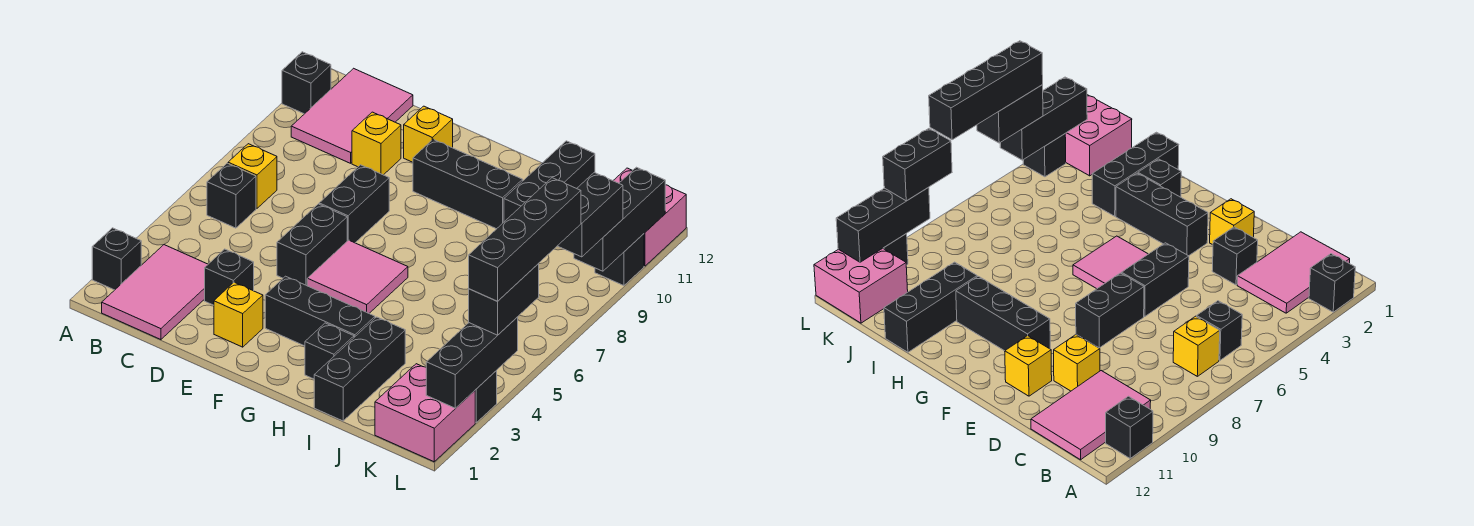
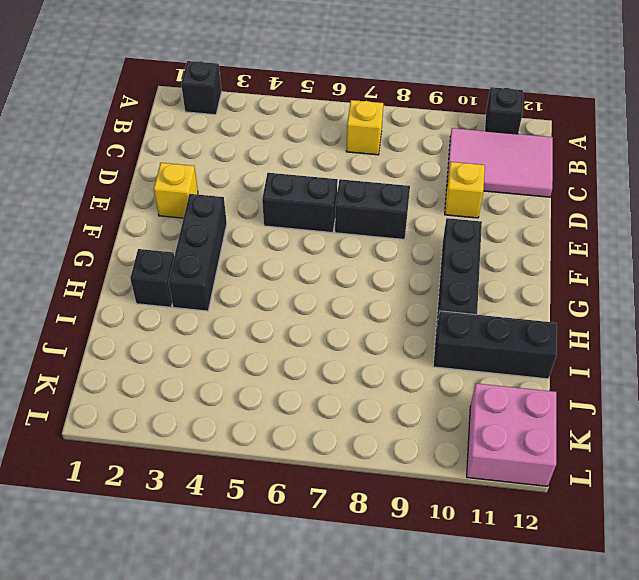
none -> pink tile B1:C3 level 1
none -> black brick B6 level 1
none -> black brick D3 level 1

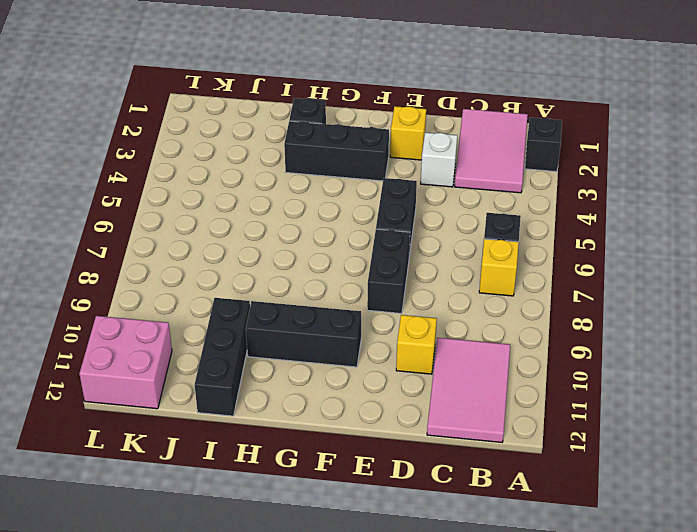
white brick D3 level 1 -> black brick D3 level 1
none -> black brick A11 level 1
none -> yellow brick E11 level 1
none -> pink tile F5:G6 level 1

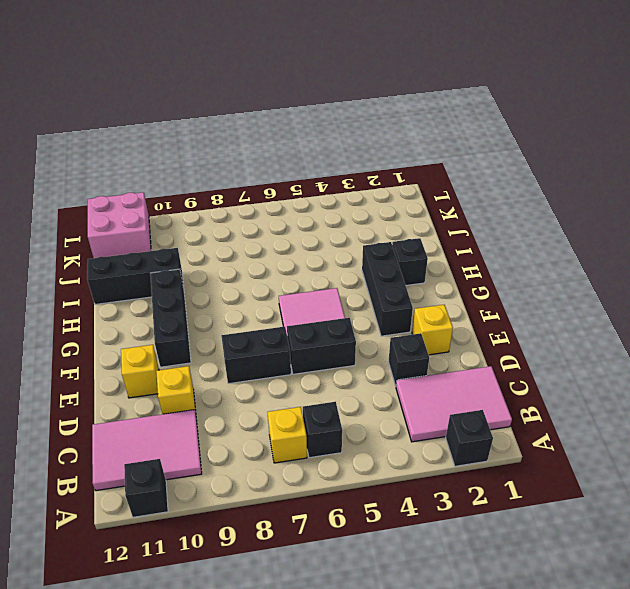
none -> black brick I1:I3 level 1
none -> pink brick K1:L2 level 1
none -> black brick L3 level 1

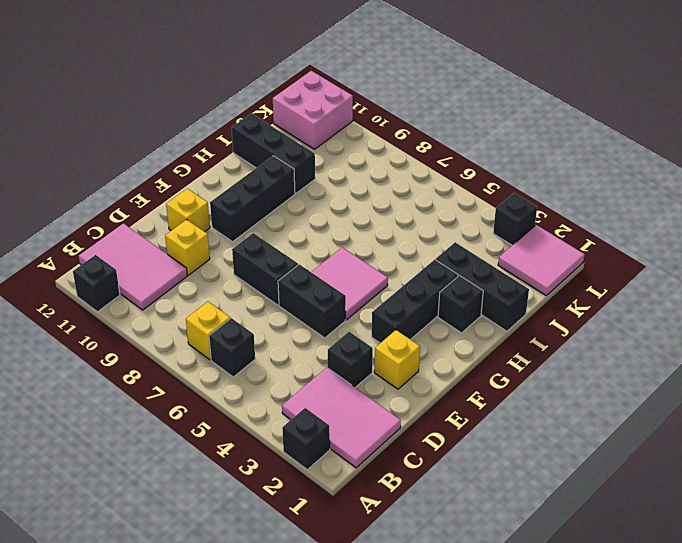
pink tile K1:L2 level 1 -> pink brick K1:L2 level 1
none -> black brick L10 level 1
none -> black brick L2:L4 level 2
none -> black brick L9:L11 level 2

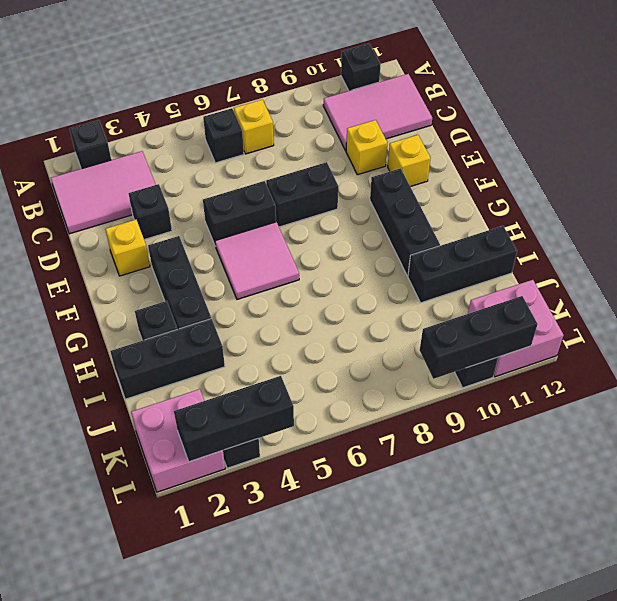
none -> black brick L4:L5 level 3
none -> black brick L8:L9 level 3
none -> black brick L4:L7 level 4

